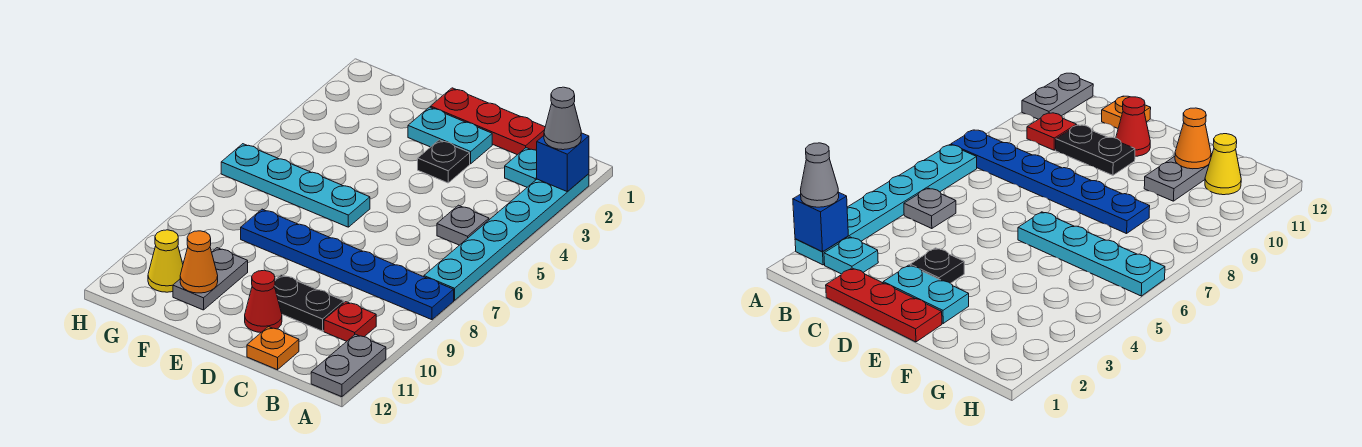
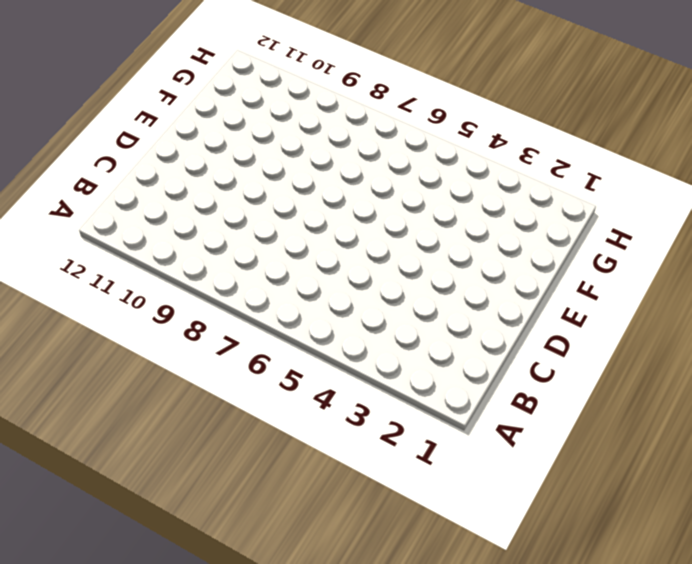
none -> cyan plate A2:A7 level 1
none -> blue plate A8:F8 level 1
none -> grey plate A11:A12 level 1

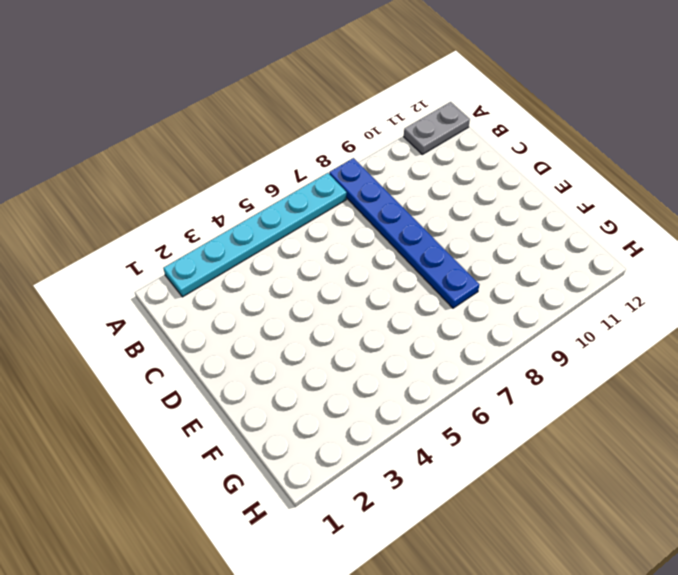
none -> cyan plate B2 level 1
none -> grey plate B5 level 1
none -> red plate B10 level 1

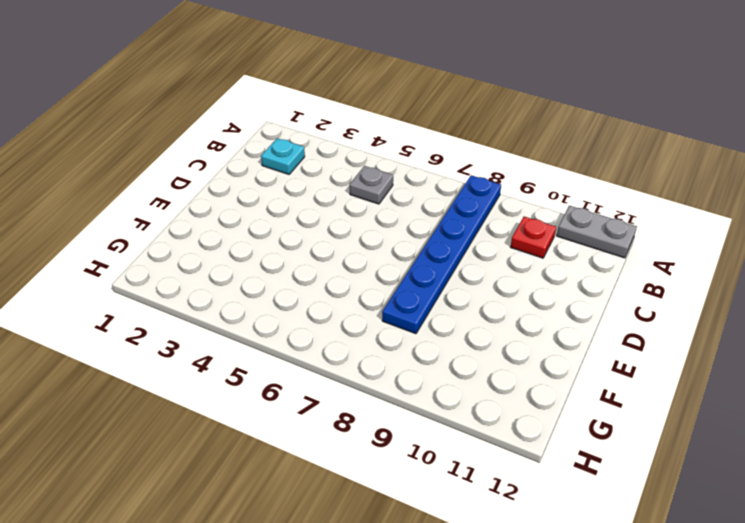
none -> cyan plate A2:A7 level 1
none -> red plate C1:E1 level 1
none -> black plate C10:D10 level 1

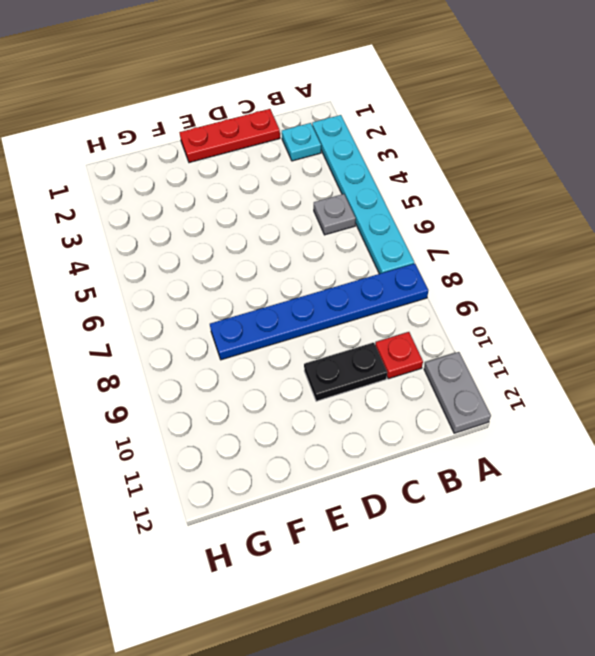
none -> orange plate C12 level 1
none -> cyan plate D2:E2 level 1
none -> black plate D3 level 1

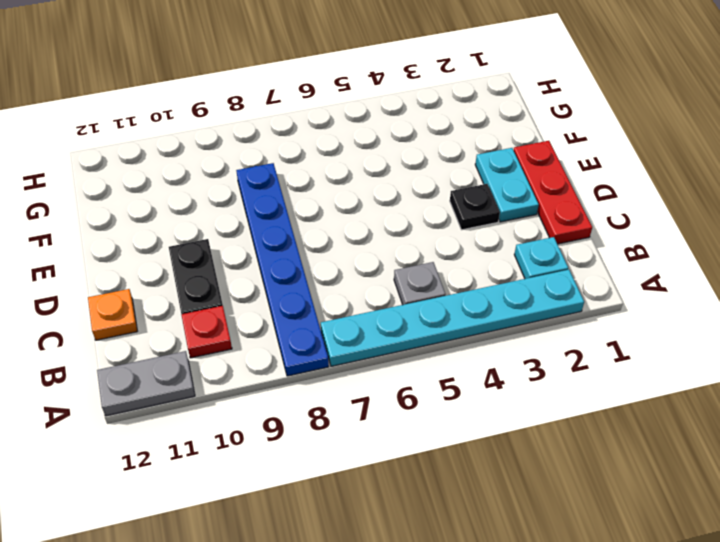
none -> red cone D11 level 1
none -> cyan plate E6:H6 level 1
none -> grey plate F10:F11 level 1

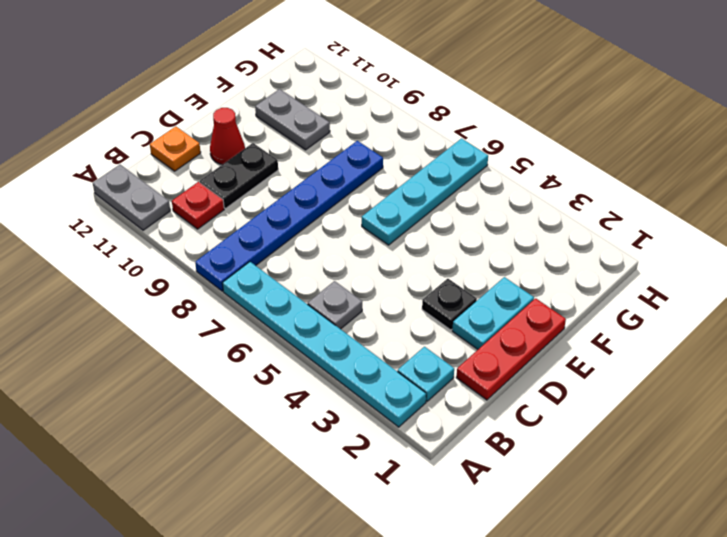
none -> yellow cone G11 level 1
none -> blue brick A2 level 2
none -> orange cone F11 level 2

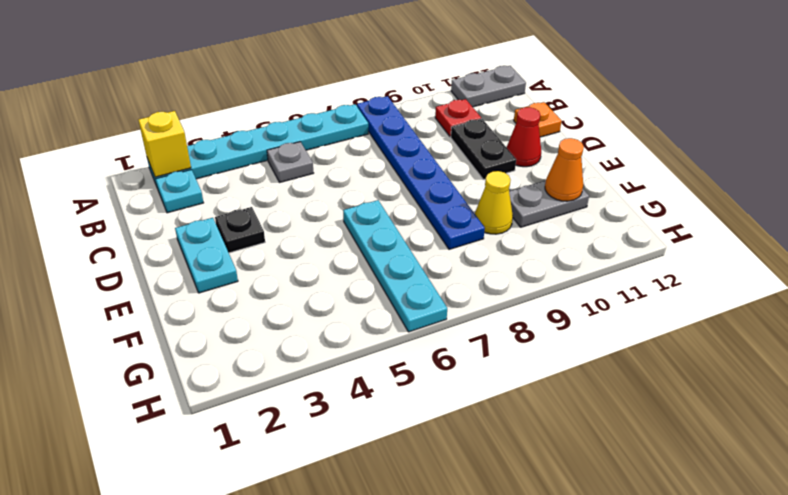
yellow brick A2 level 2 -> blue brick A2 level 2
yellow cone F9 level 1 -> yellow cone G11 level 1
none -> red plate C1:E1 level 1
none -> grey cone A2 level 3

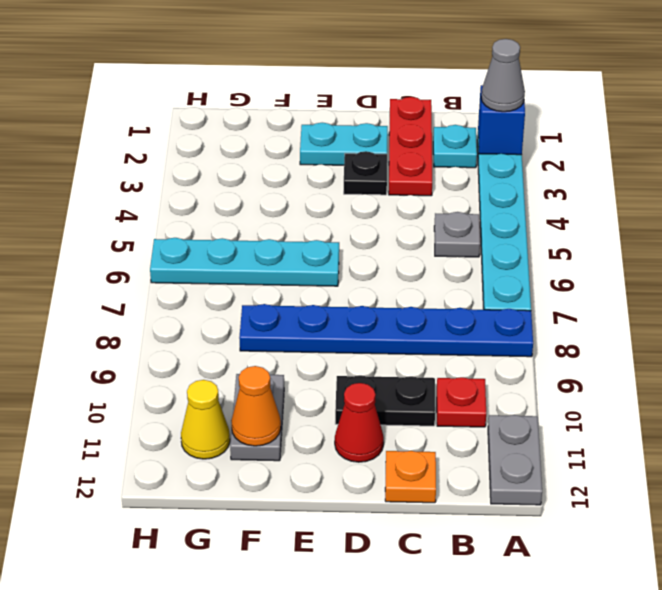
red plate C1:C3 level 1 -> red plate C1:E1 level 1

